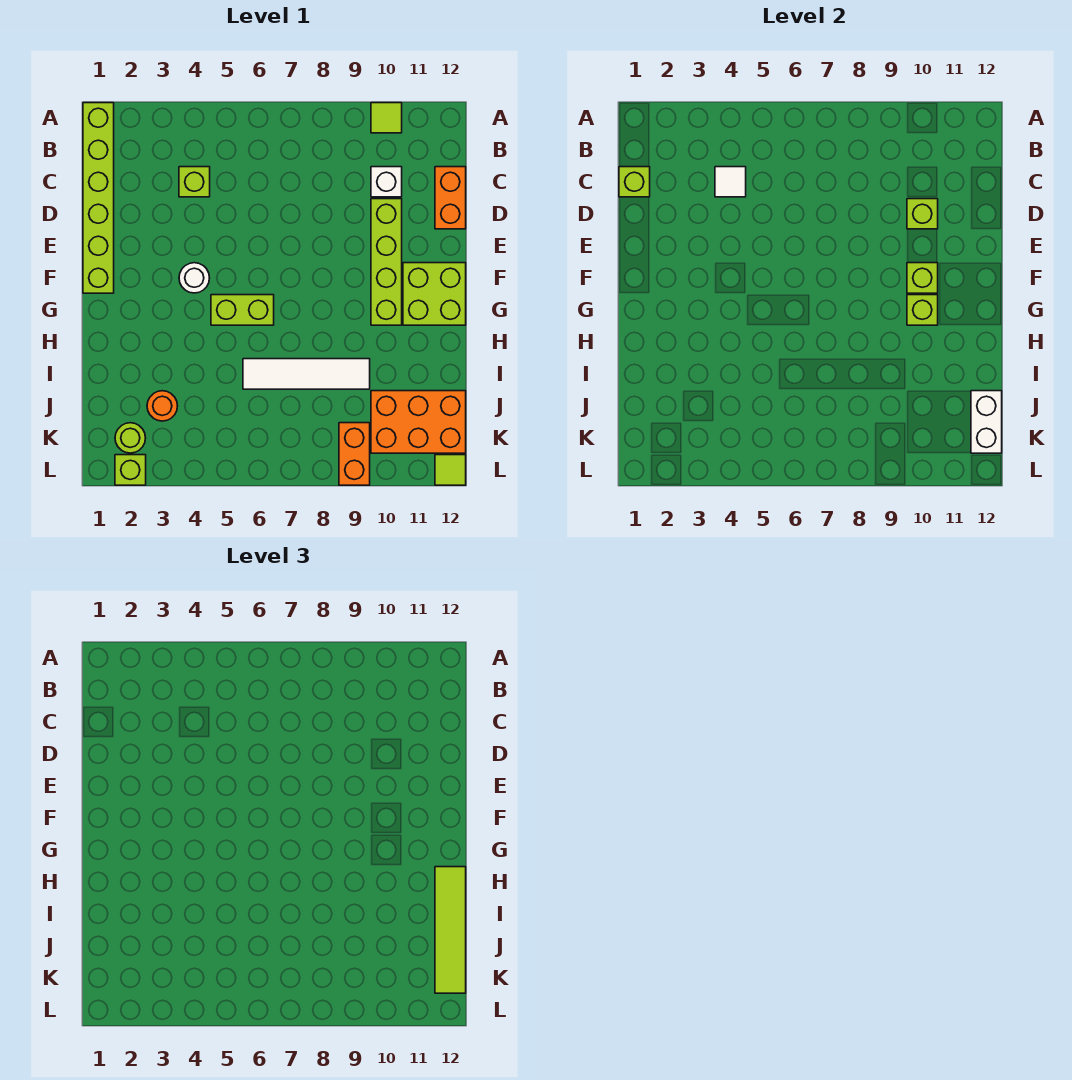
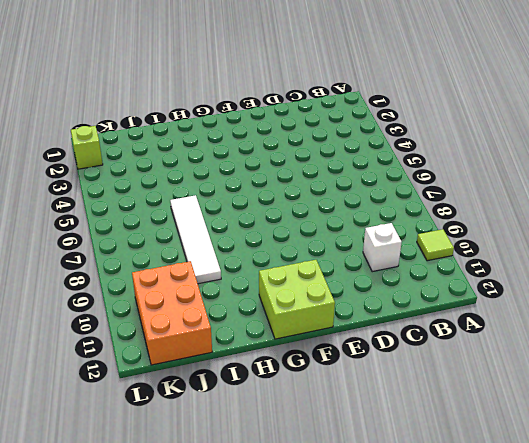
none -> lime brick A1:F1 level 1
none -> lime brick C4 level 1
none -> orange brick C12:D12 level 1

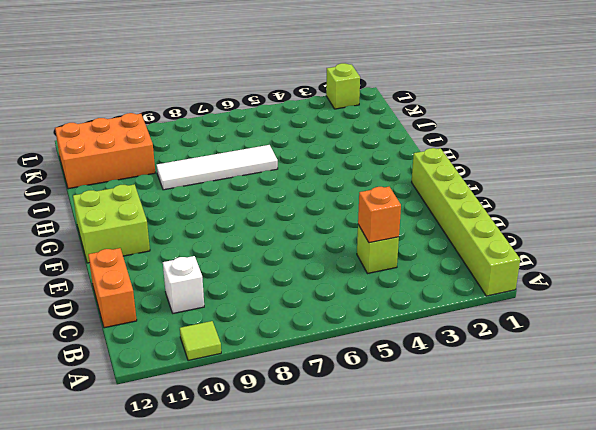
orange brick C4 level 2 -> white tile C4 level 2
none -> lime brick D10:G10 level 1
none -> white round brick F4 level 1
none -> lime brick G5:G6 level 1

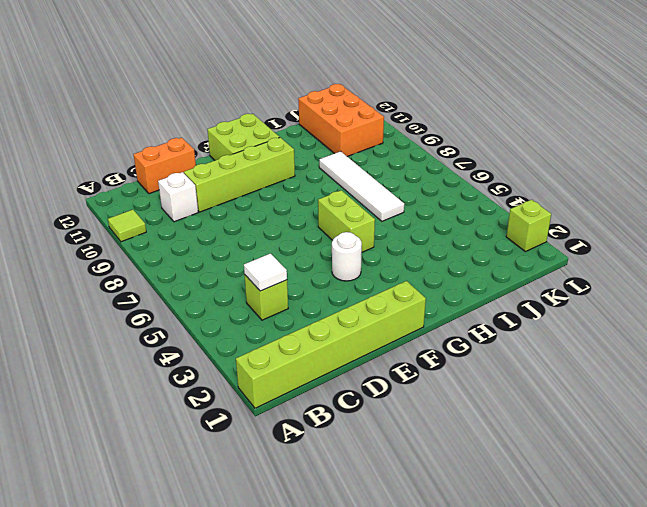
none -> orange round brick J3 level 1
none -> lime round brick K2 level 1
none -> orange brick K9:L9 level 1

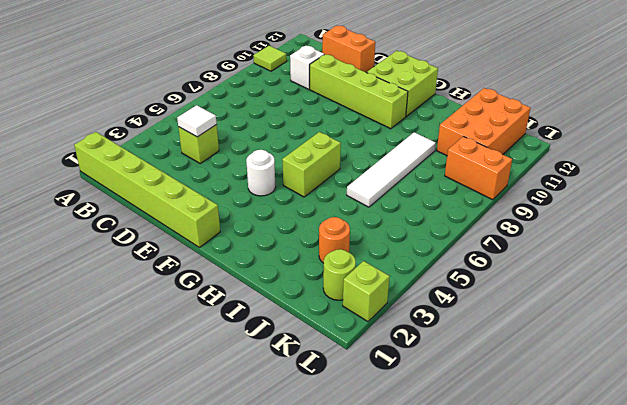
none -> lime tile L12 level 1
none -> lime brick C1 level 2
none -> lime brick D10 level 2

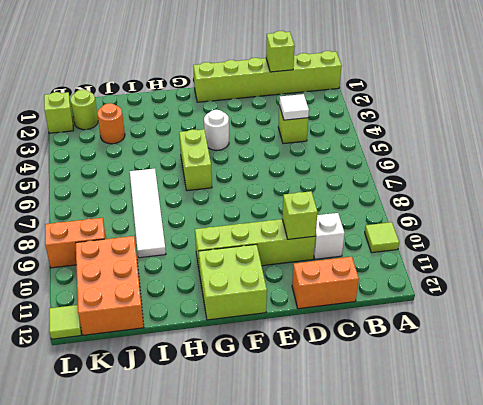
none -> lime brick F10 level 2
none -> lime brick G10 level 2
none -> white brick J12:K12 level 2

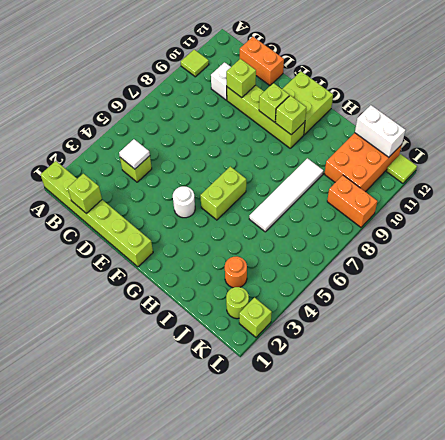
none -> lime tile H12:K12 level 3

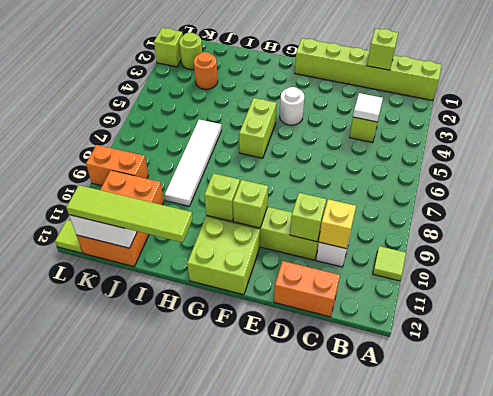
yellow brick C10 level 2 -> none

